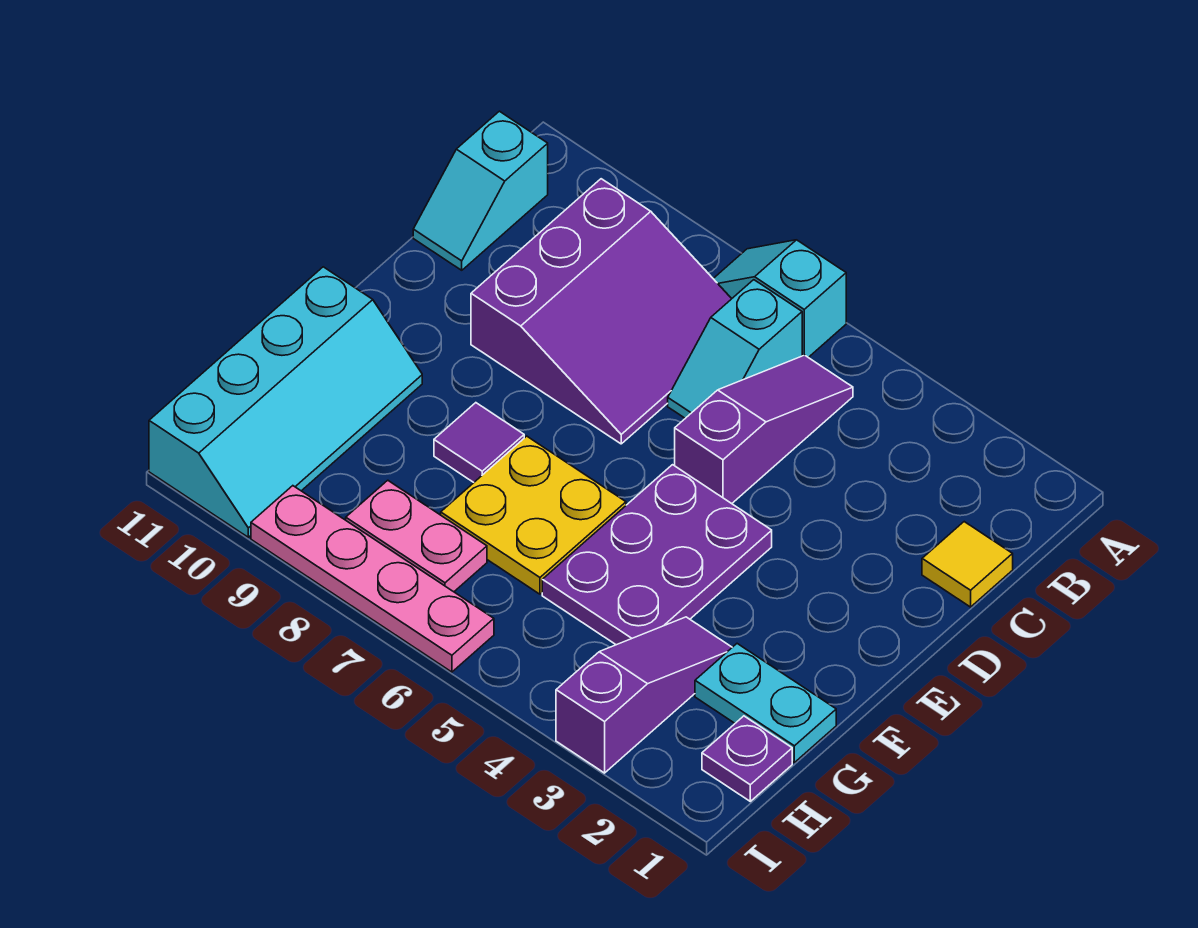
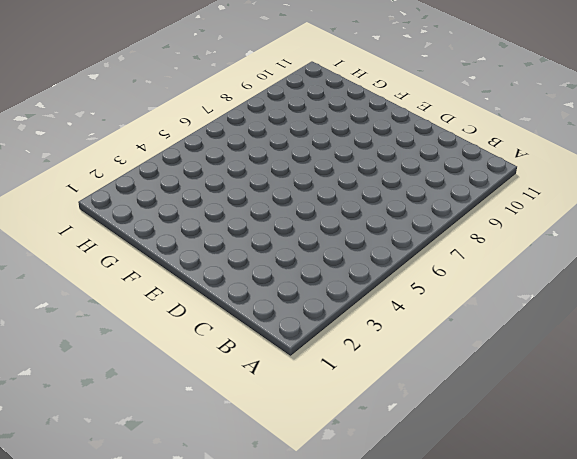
none -> cyan slope A6:A7 level 1 top 6
none -> purple slope B5:D5 level 1 top D
none -> cyan slope B6:C6 level 1 top B

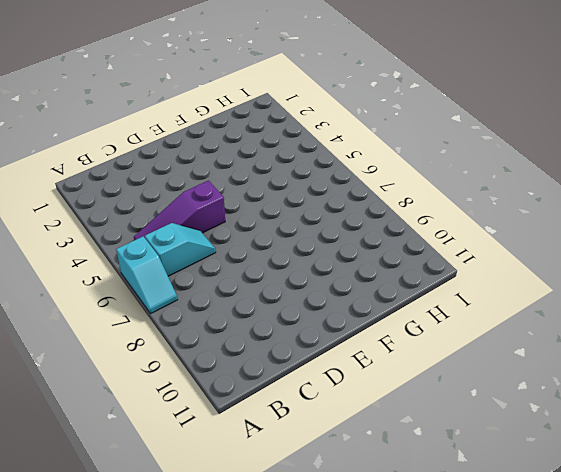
none -> purple slope B7:D9 level 1 top 9
none -> cyan slope B11:C11 level 1 top B
none -> yellow tile C1 level 1

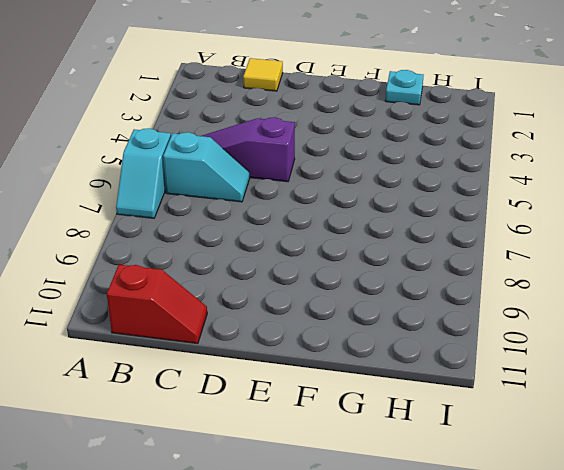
red slope B11:C11 level 1 top B -> cyan slope B11:C11 level 1 top B
cyan plate G1 level 1 -> cyan plate G1:G2 level 1
none -> purple slope B7:D9 level 1 top 9
none -> purple plate E4:G5 level 1
none -> yellow plate F6:G7 level 1

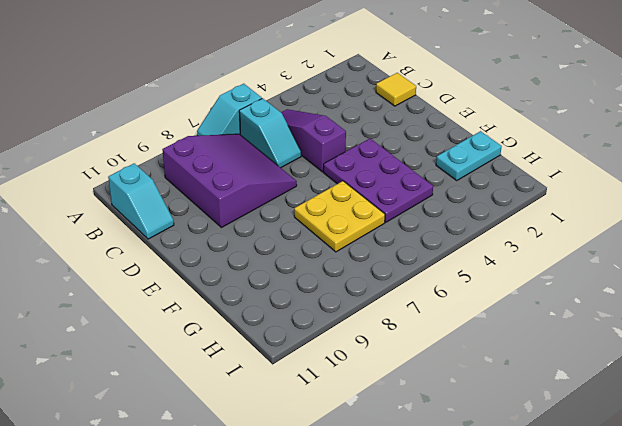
none -> purple tile F8 level 1
none -> cyan slope F10:I11 level 1 top 11
none -> purple slope G3:I3 level 1 top I

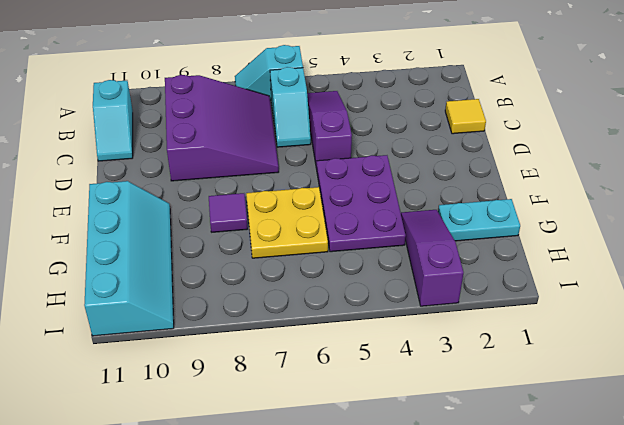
none -> purple plate H1 level 1
none -> pink plate H7:H8 level 1
none -> pink plate I6:I9 level 1

